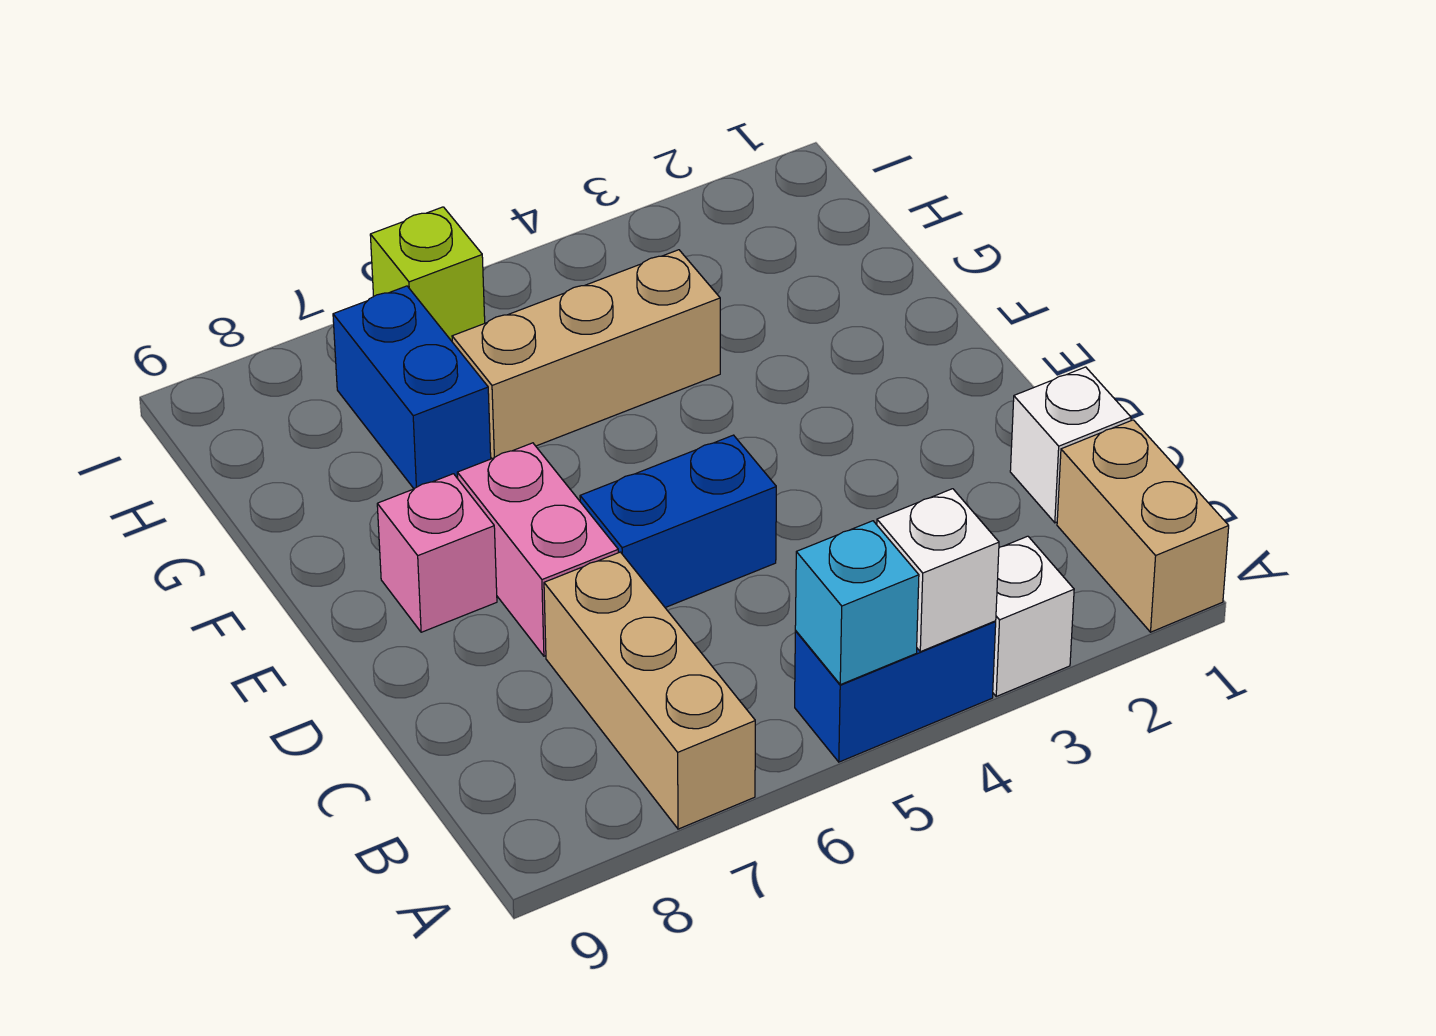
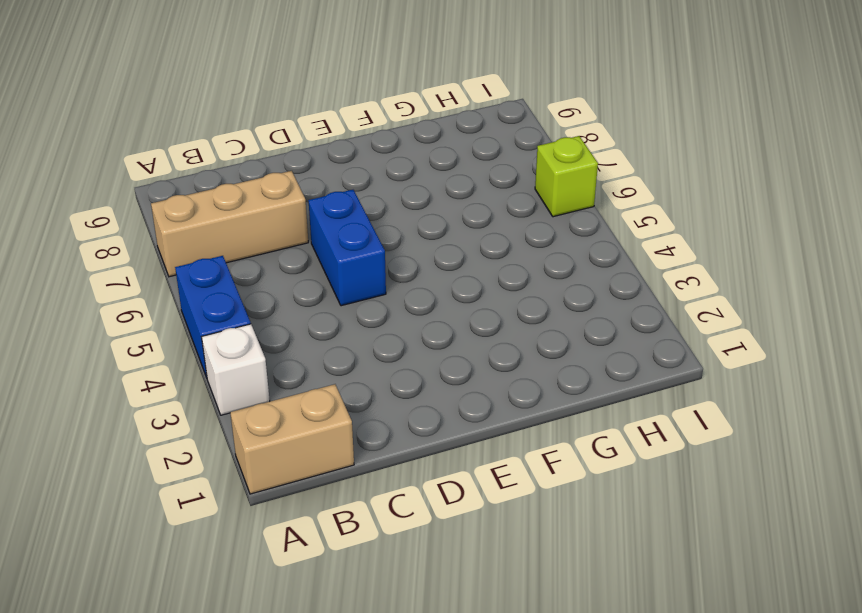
none -> white brick C1 level 1
none -> pink brick D7:E7 level 1
none -> pink brick E8 level 1

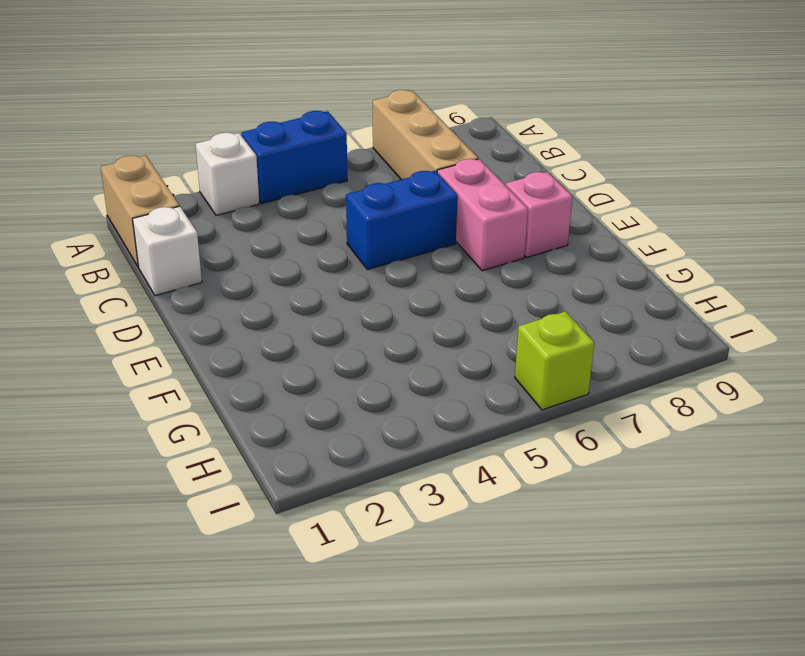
none -> tan brick G4:G6 level 1
none -> blue brick G7:H7 level 1
none -> white brick A4 level 2

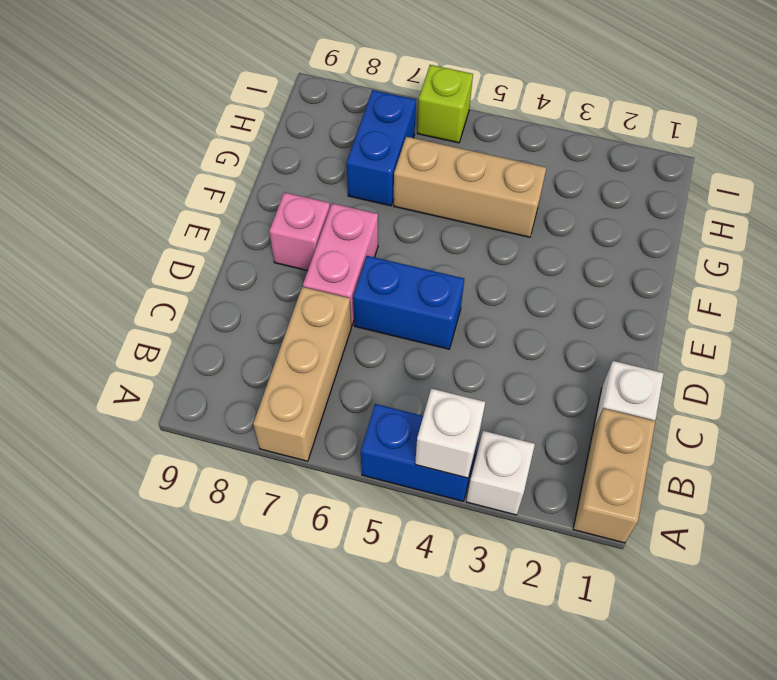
none -> cyan brick A5 level 2

